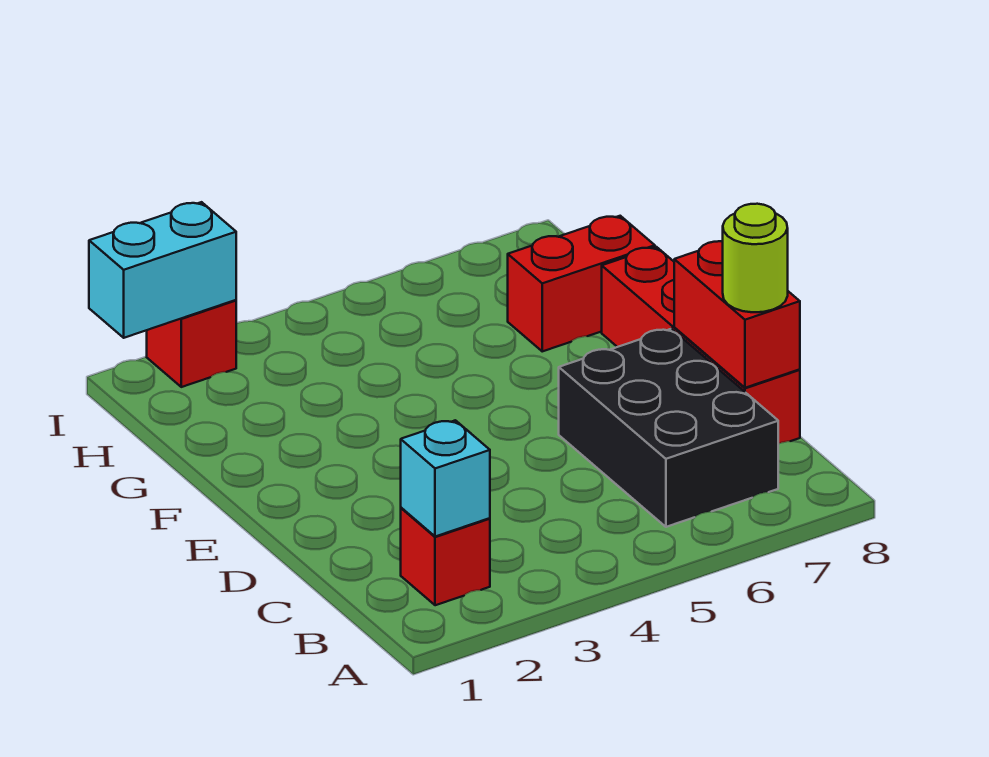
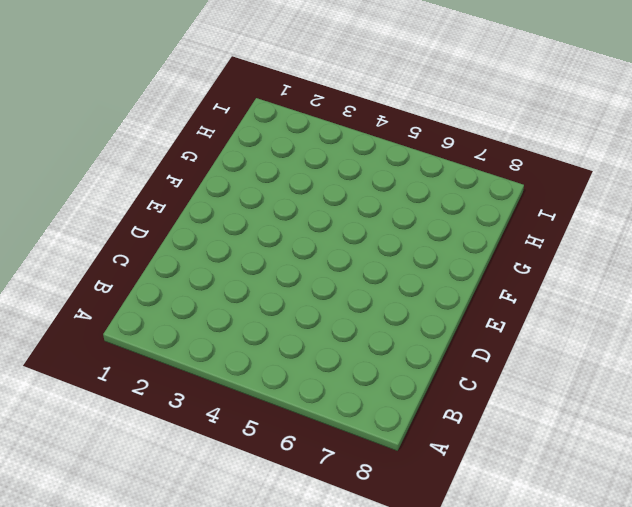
none -> red brick B2 level 1
none -> black brick B6:D7 level 1

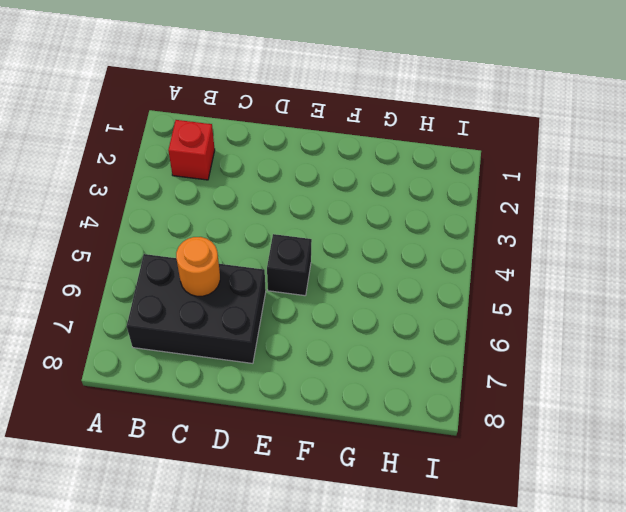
orange round brick C6 level 2 -> none
black brick E5 level 1 -> none
none -> red brick C8:F8 level 1
none -> red brick G7:G8 level 1

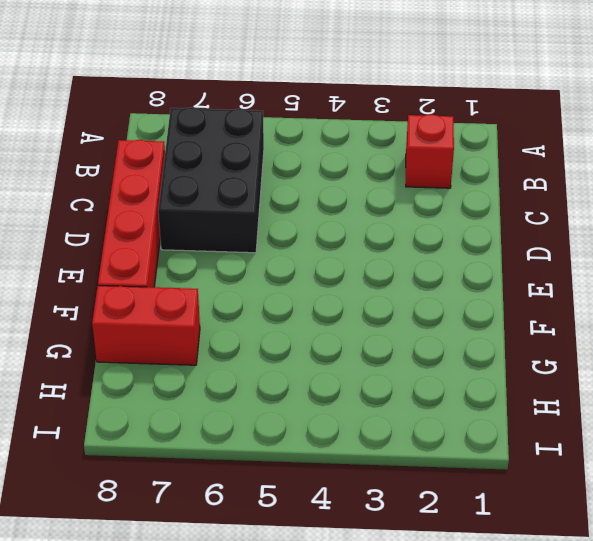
none -> red brick I2 level 1
none -> cyan brick B2 level 2

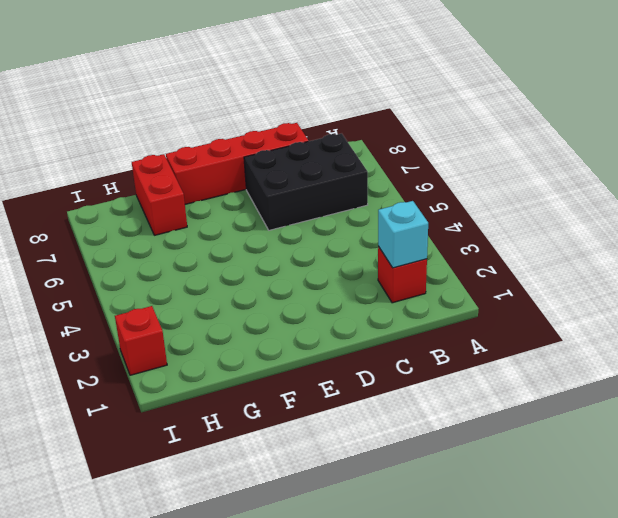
none -> red brick C8:D8 level 2
none -> cyan brick I1:I2 level 2

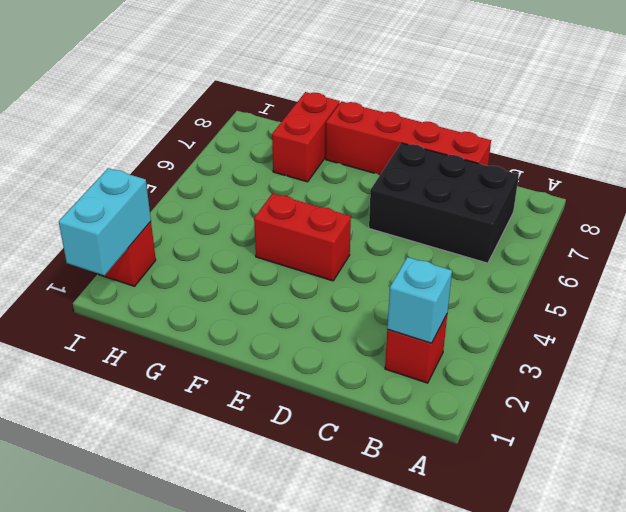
red brick E4:F4 level 1 -> red brick C8:D8 level 2
none -> lime round brick C8 level 3

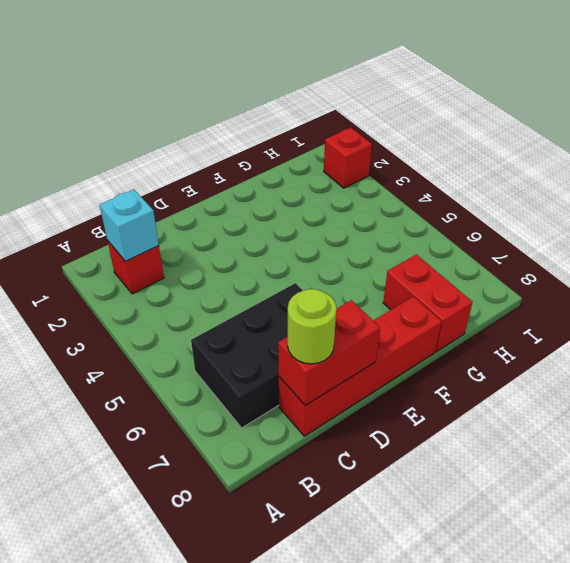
none -> cyan brick I1:I2 level 2

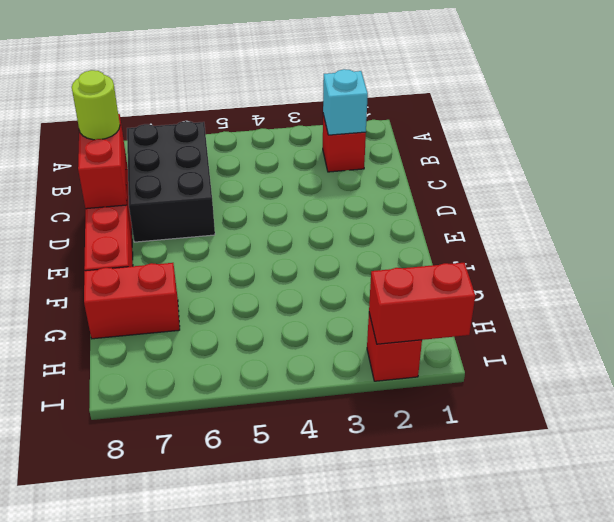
red brick I1:I2 level 2 -> cyan brick I1:I2 level 2

